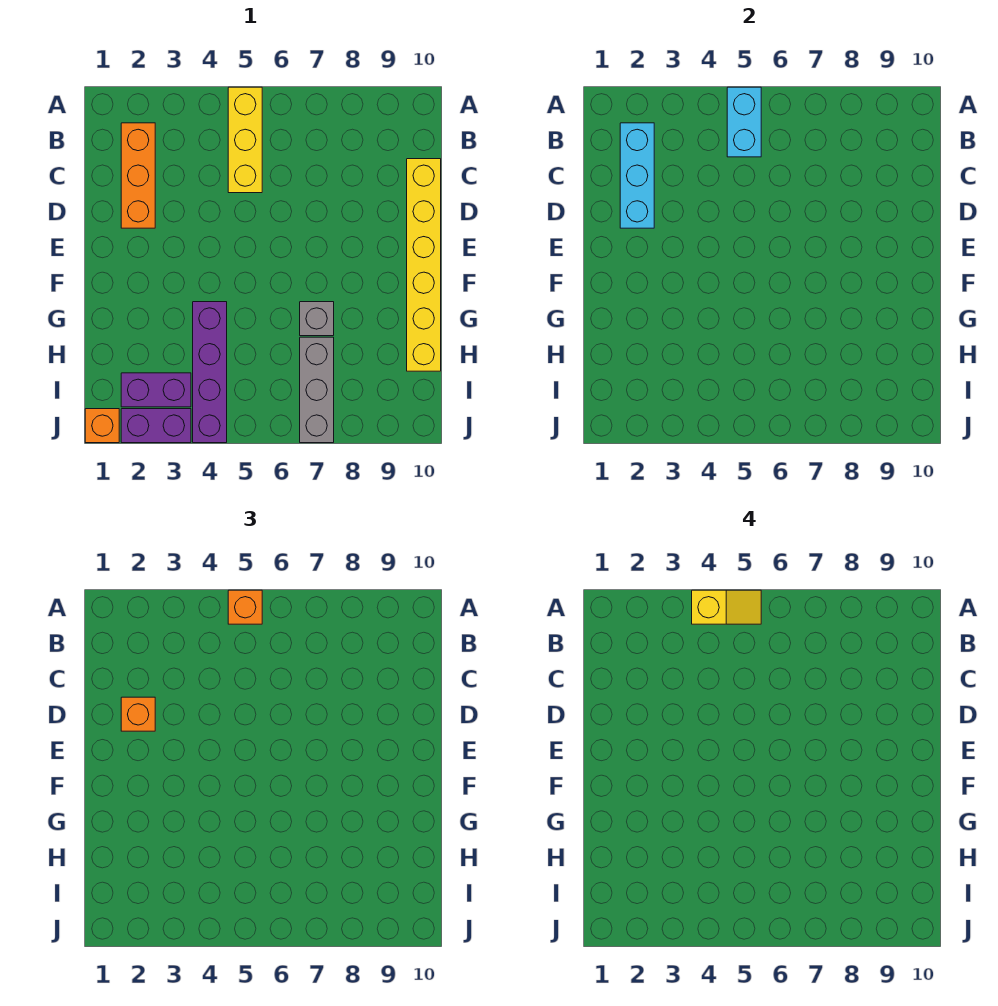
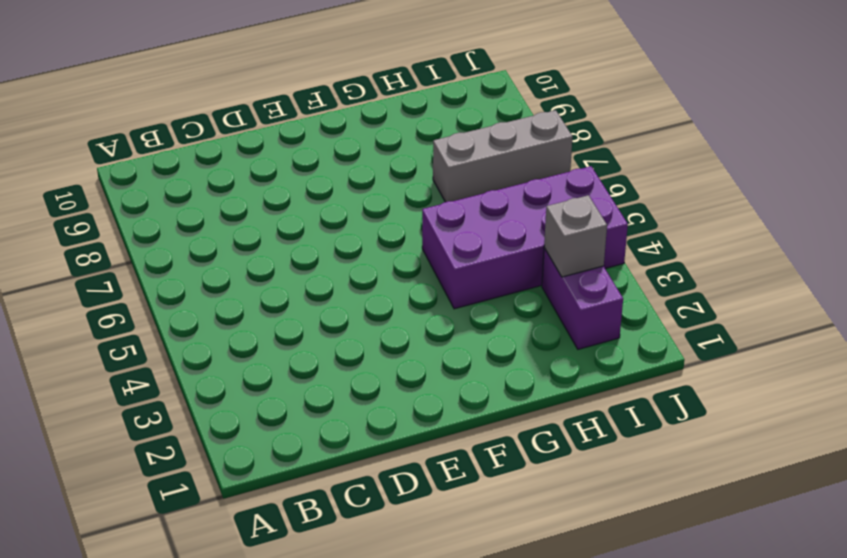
purple brick G4:J5 level 1 -> purple brick G4:J4 level 1
grey brick I3 level 2 -> grey brick G7 level 1
none -> yellow brick A5:C5 level 1
none -> orange brick B2:D2 level 1
none -> yellow brick C10:H10 level 1

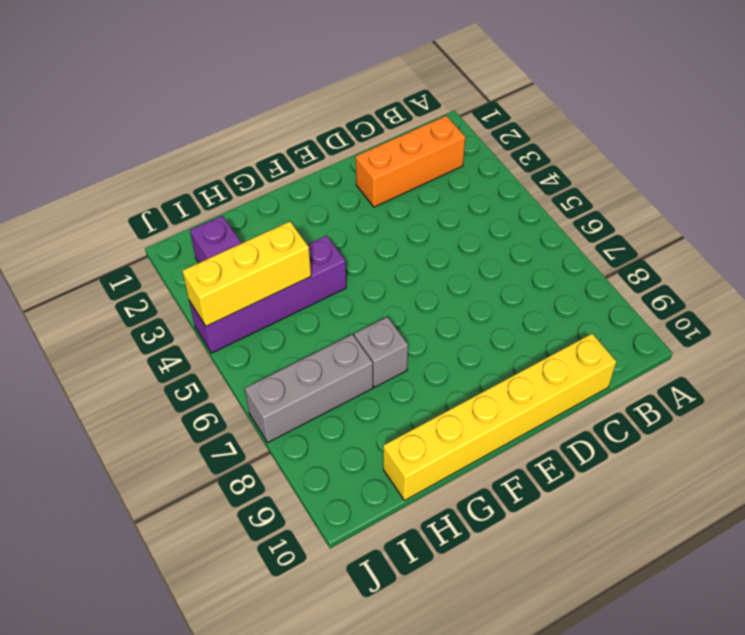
yellow brick H4:J4 level 2 -> yellow brick A5:C5 level 1
none -> orange brick J1 level 1
none -> purple brick J2:J3 level 1
none -> cyan brick A5:B5 level 2

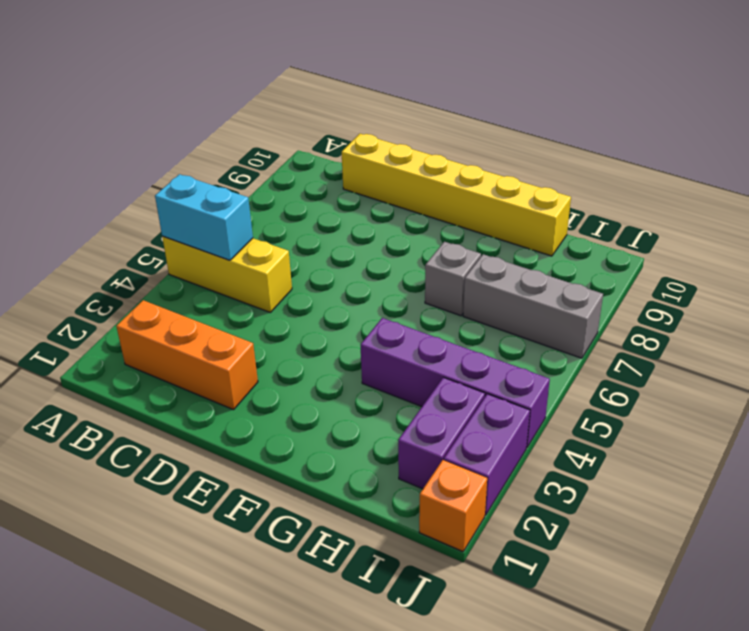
none -> cyan brick B2:D2 level 2
none -> orange brick A5 level 3
none -> orange brick D2 level 3

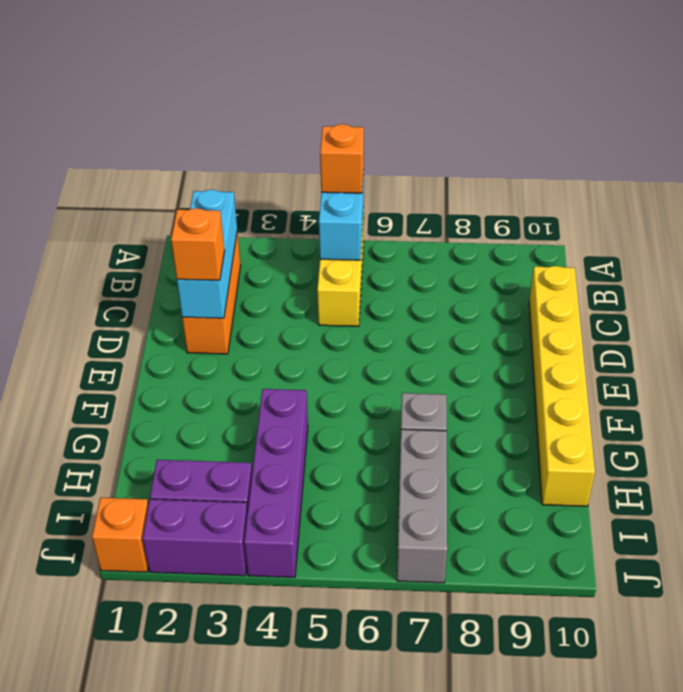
none -> yellow slope A4:A5 level 4 top 4

